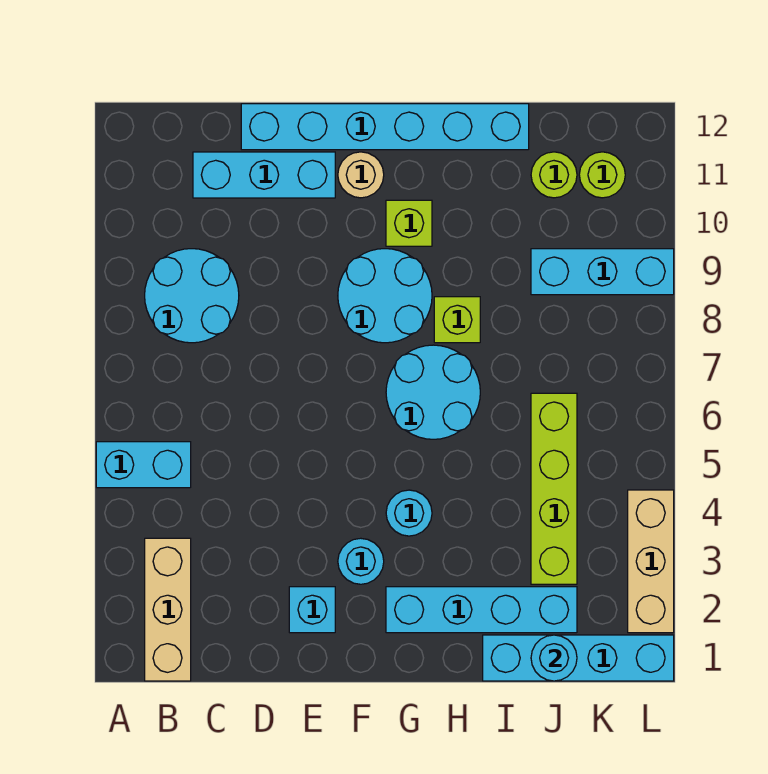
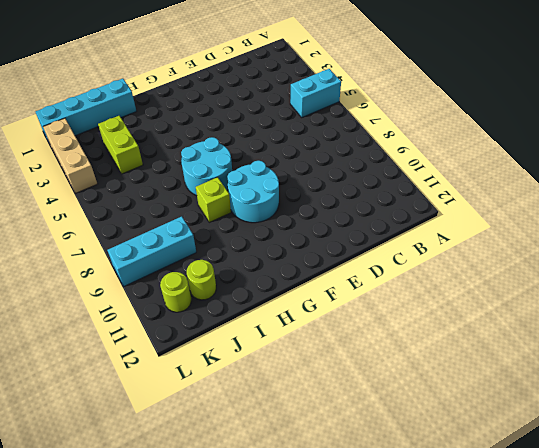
lime brick J3:J4 level 1 -> lime brick J3:J6 level 1
none -> tan brick B1:B3 level 1
none -> cyan round brick B8:C9 level 1
none -> cyan brick C11:E11 level 1

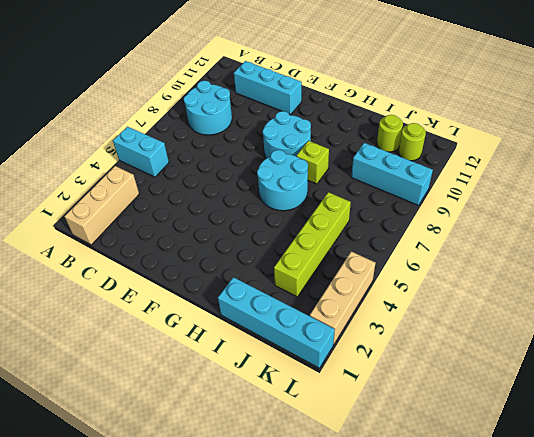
none -> cyan brick D12:I12 level 1
none -> cyan brick E2 level 1
none -> cyan round brick F3 level 1

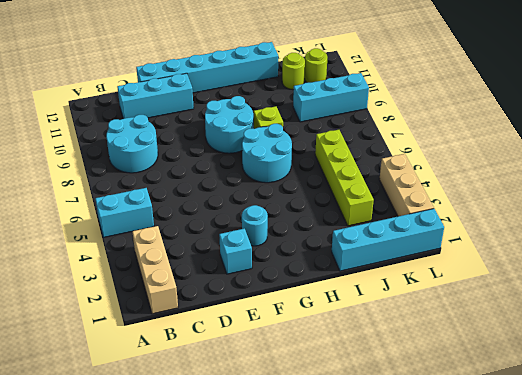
none -> tan round brick F11 level 1
none -> cyan brick G2:J2 level 1
none -> cyan round brick G4 level 1

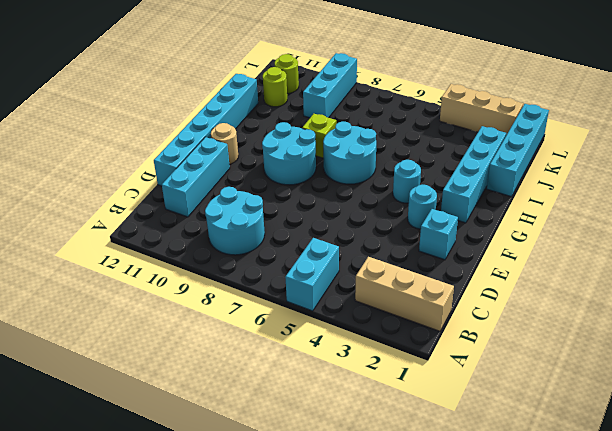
none -> lime brick G10 level 1
none -> lime brick J3:J6 level 1
none -> cyan round brick J1 level 2

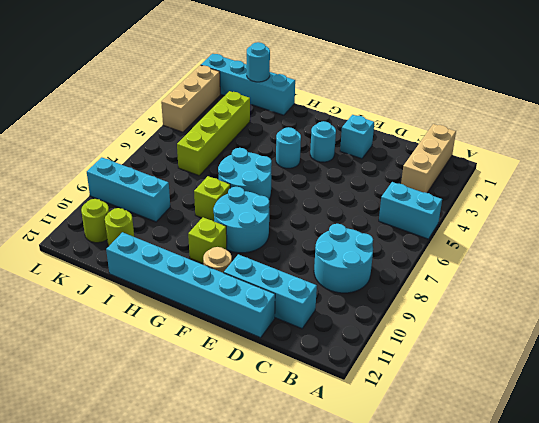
none -> cyan brick G2:J2 level 1

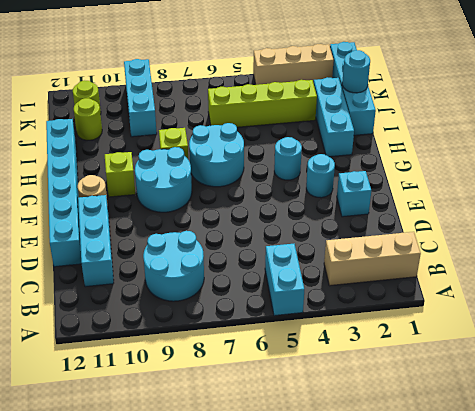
cyan brick H2:J2 level 1 -> cyan brick G2:J2 level 1

